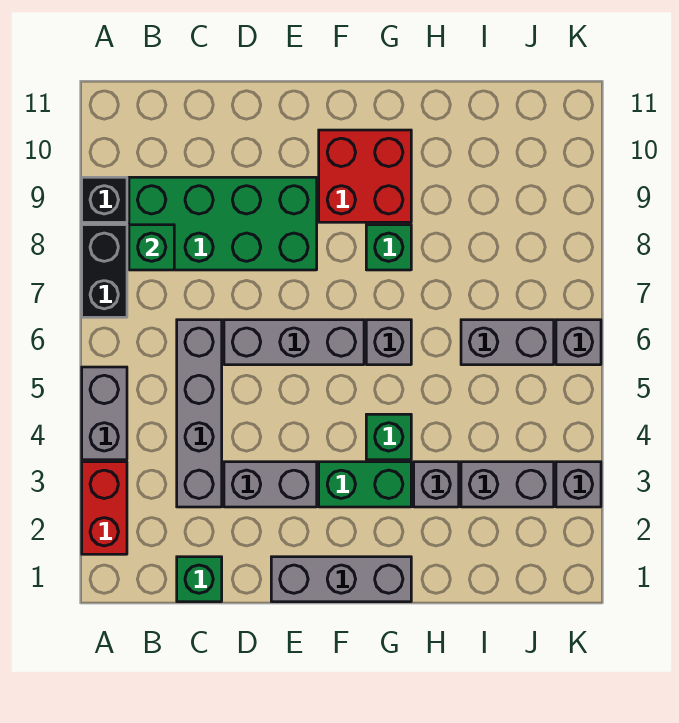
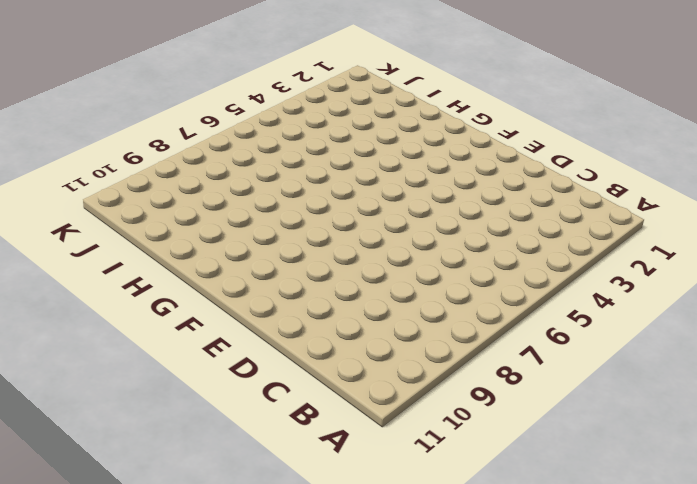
none -> red brick A2:A3 level 1
none -> grey brick A4:A5 level 1
none -> black brick A7:A8 level 1

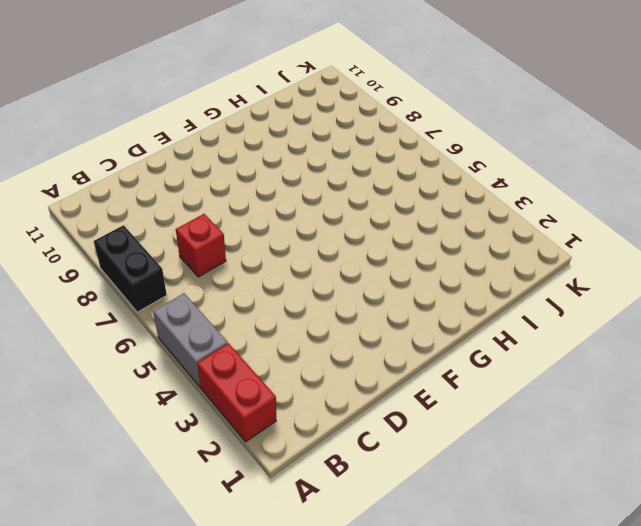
red brick C7 level 1 -> none
none -> black brick A9 level 1
none -> green brick B8:E9 level 1
none -> green brick C1 level 1

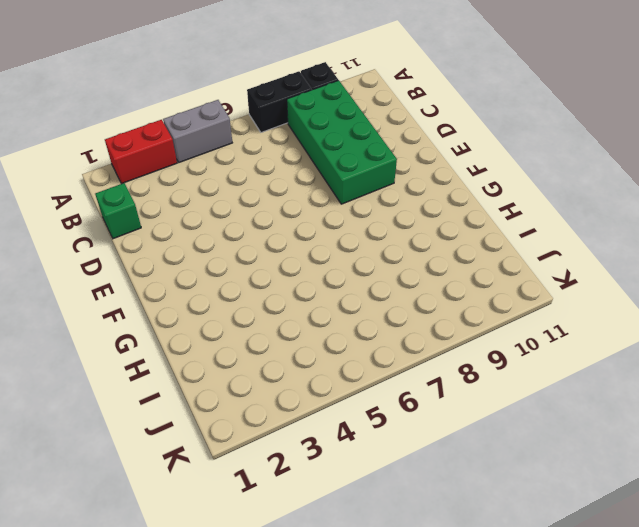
none -> grey brick C3:C6 level 1
none -> grey brick D3:E3 level 1
none -> grey brick D6:F6 level 1

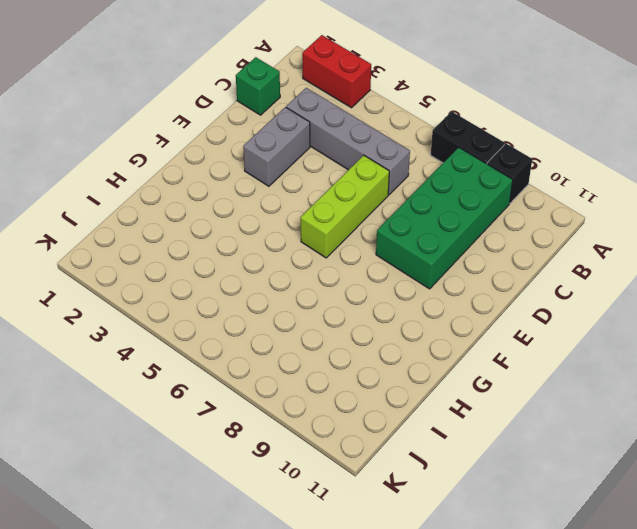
lime brick D6:F6 level 1 -> grey brick D6:F6 level 1
none -> grey brick A4:A5 level 1
none -> grey brick E1:G1 level 1
none -> green brick F3:G3 level 1

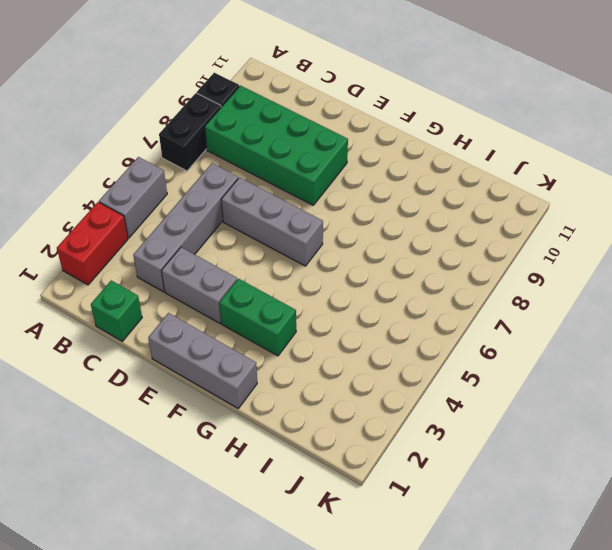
none -> red brick F9:G10 level 1
none -> green brick G4 level 1
none -> grey brick G6 level 1

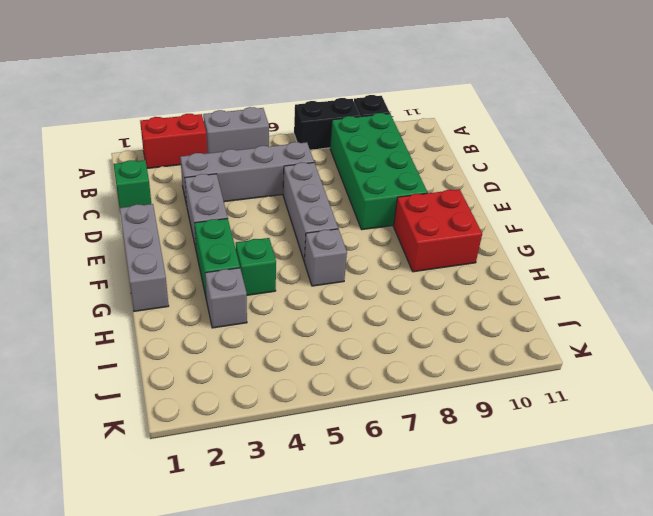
none -> green brick G8 level 1
none -> grey brick I3:J3 level 1
none -> grey brick I6:J6 level 1

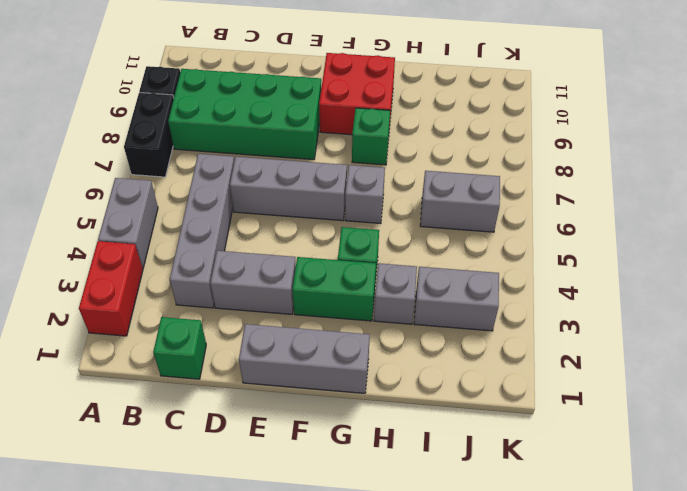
none -> grey brick K3 level 1
none -> grey brick K6 level 1
none -> green brick B8 level 2

